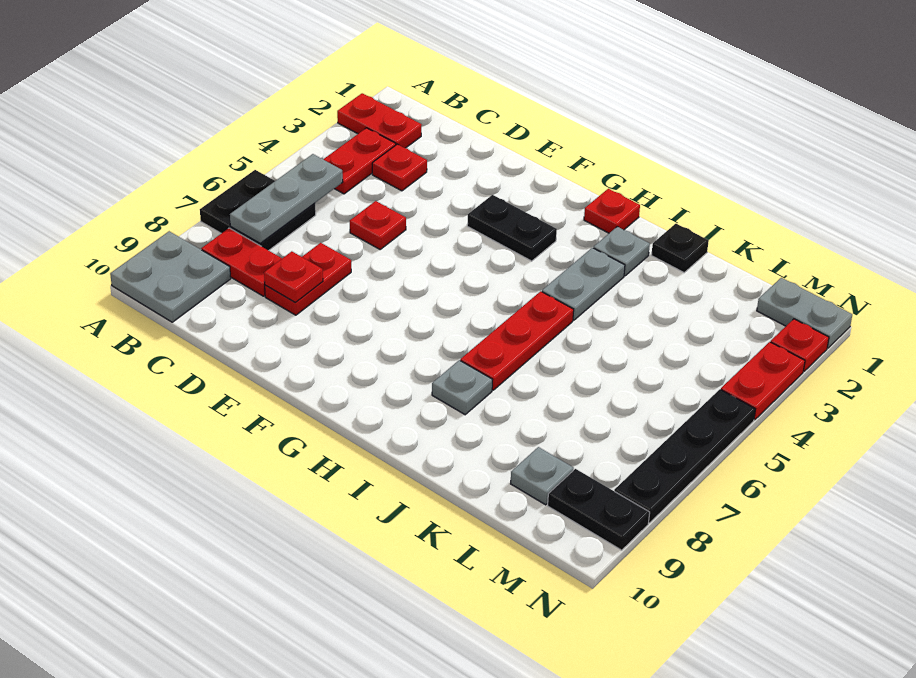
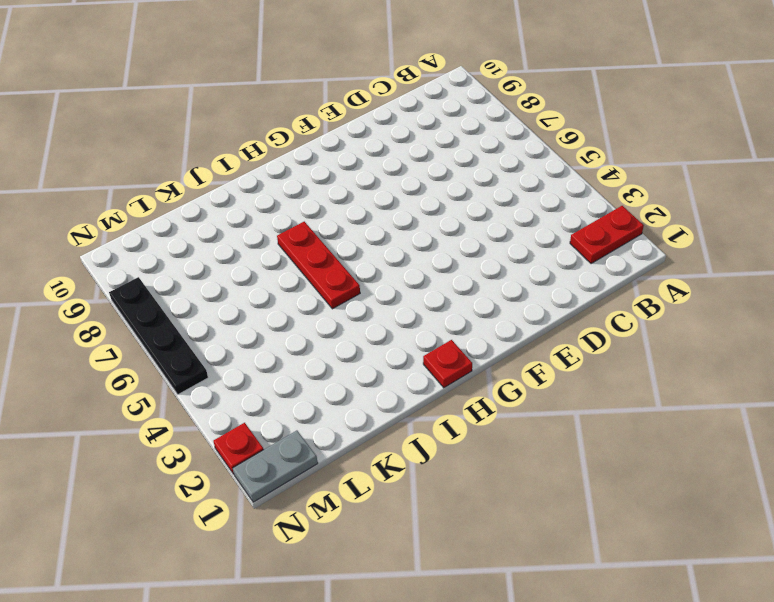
none -> black plate A6:B7 level 1
none -> grey plate A9:B10 level 1
none -> red plate B3:B4 level 1

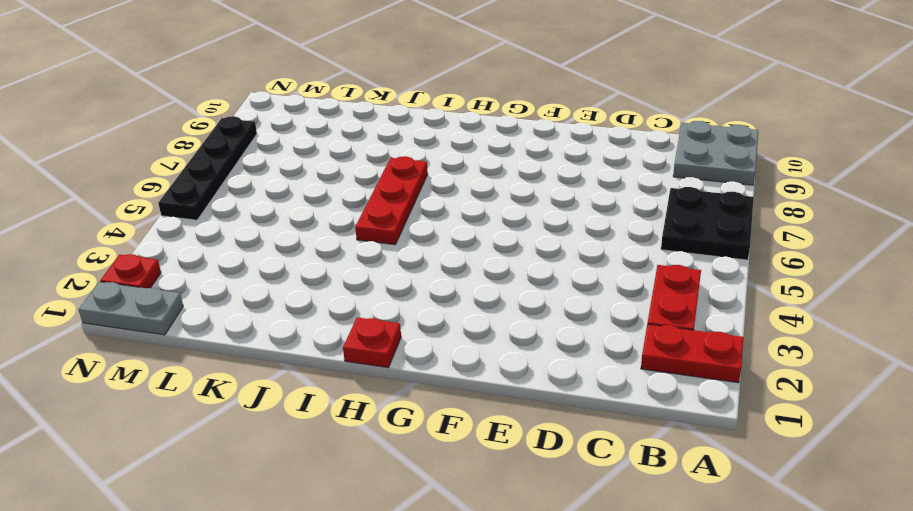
none -> red plate B8:C8 level 1
none -> red plate C3 level 1
none -> red plate D5 level 1

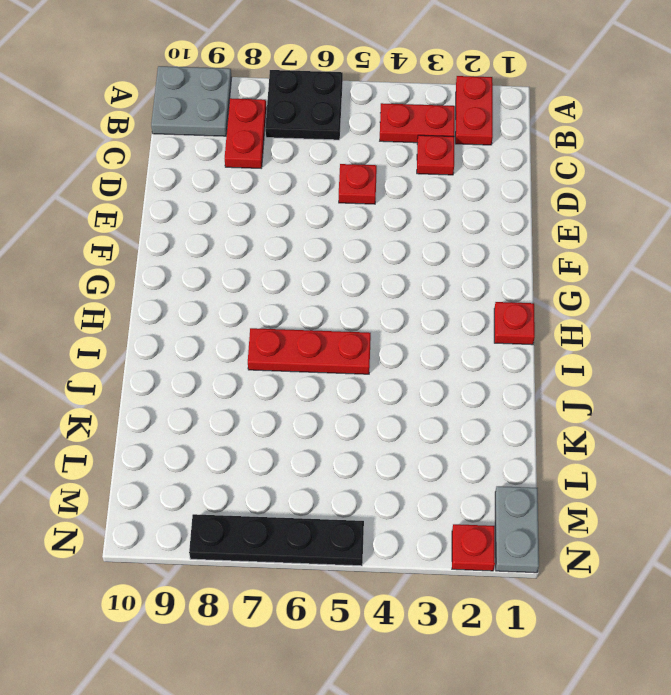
none -> red plate D7:D8 level 1
none -> black plate F3:G3 level 1
none -> grey plate I2 level 1

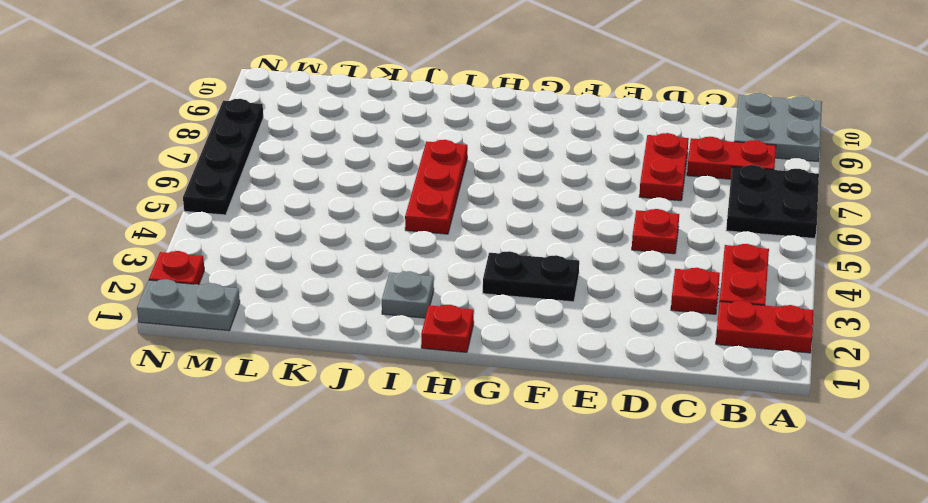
none -> grey plate I3:I4 level 1
none -> grey plate I8 level 1
none -> black plate J1 level 1

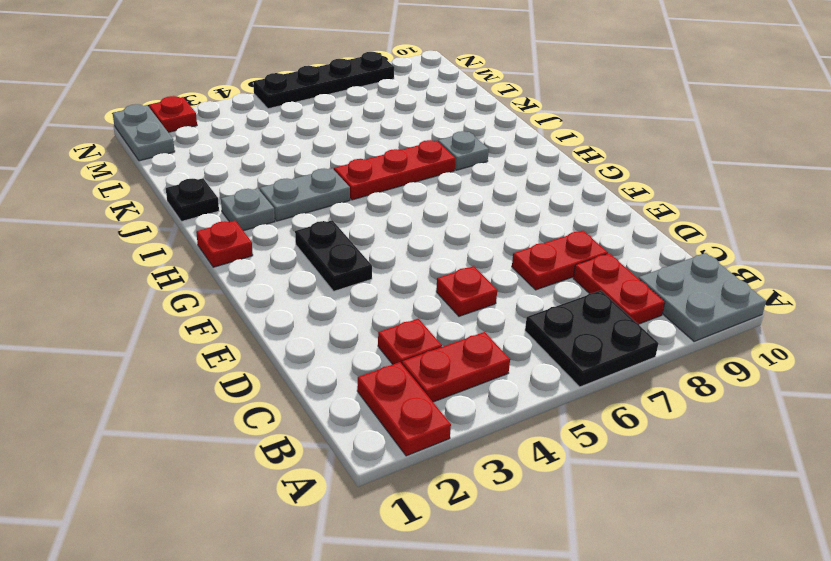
none -> grey plate L9 level 1
none -> black plate M9:N9 level 1
none -> red plate N3:N4 level 1

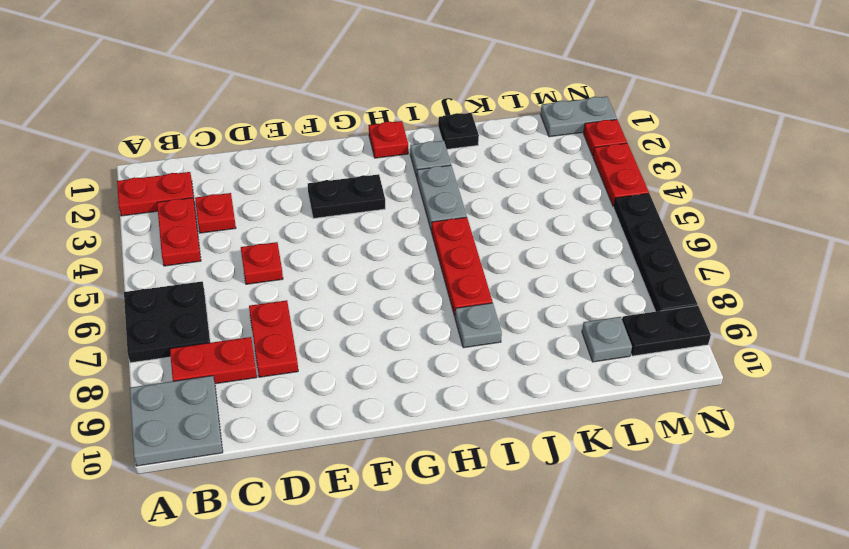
none -> grey plate B5:B7 level 2
none -> red plate D8 level 2

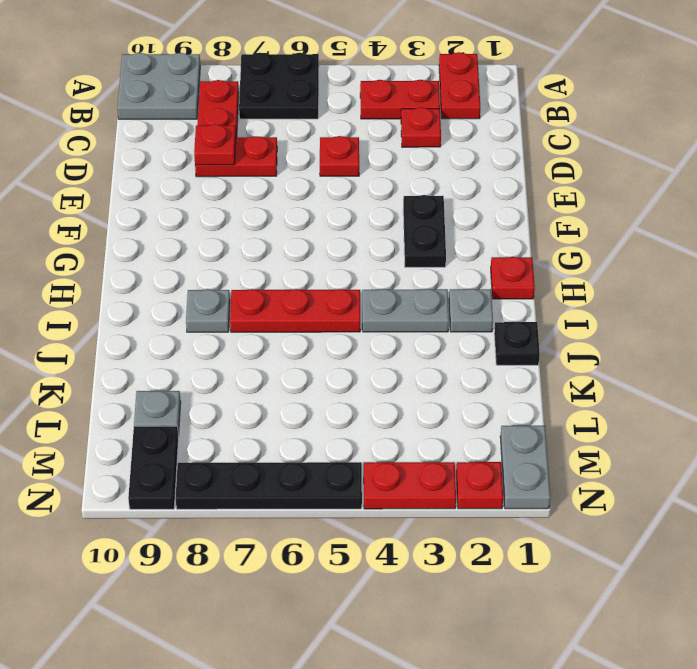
none -> grey plate B5:B7 level 2

